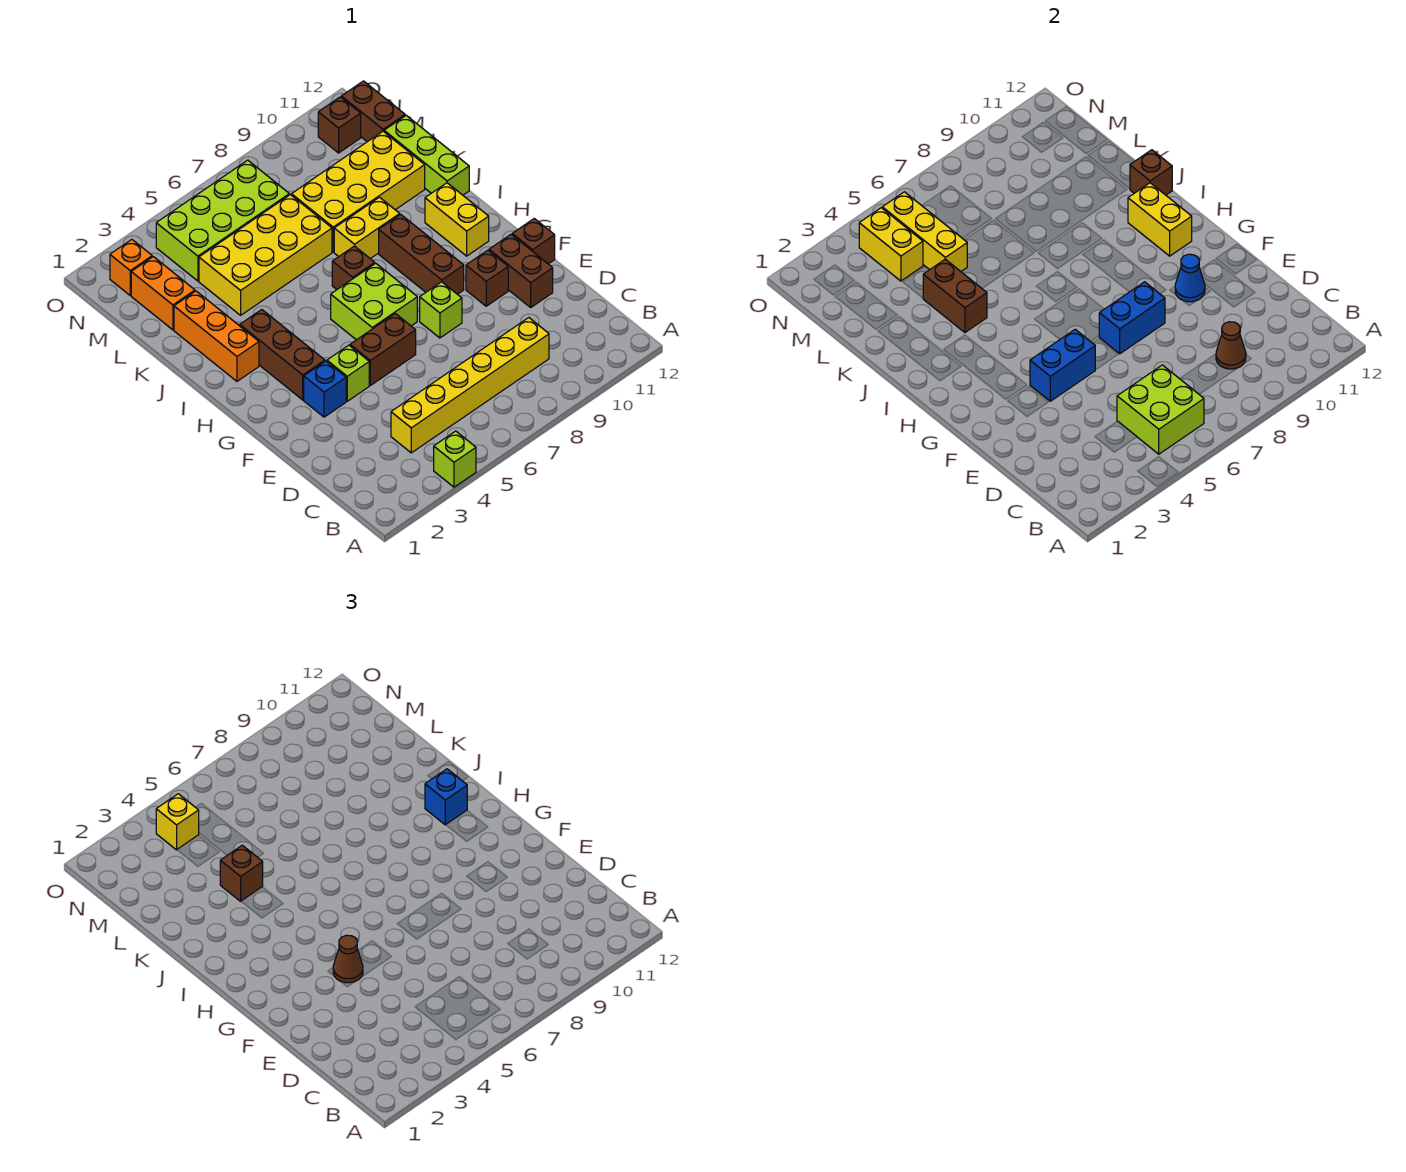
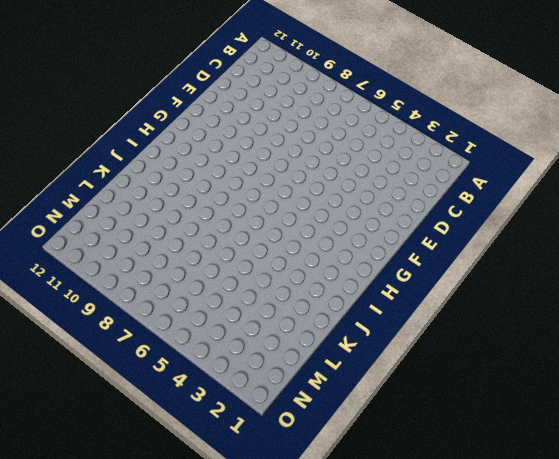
none -> lime brick A4 level 1
none -> yellow brick C4:C9 level 1
none -> brown brick E11:F11 level 1
none -> blue brick F3 level 1

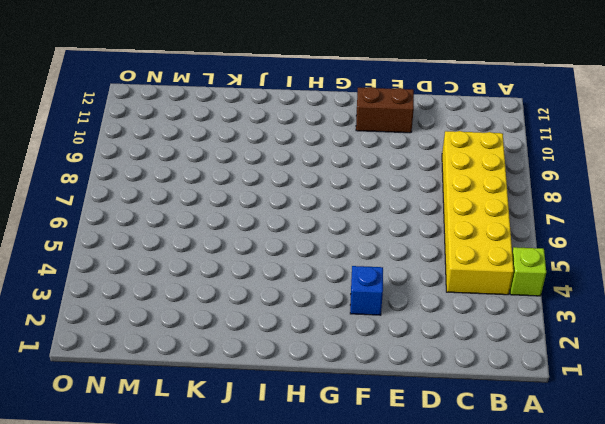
yellow brick B4:C9 level 1 -> yellow brick C4:C9 level 1
none -> lime brick F4 level 1
none -> brown brick F5:F6 level 1
none -> lime brick F8 level 1
none -> brown brick F10 level 1

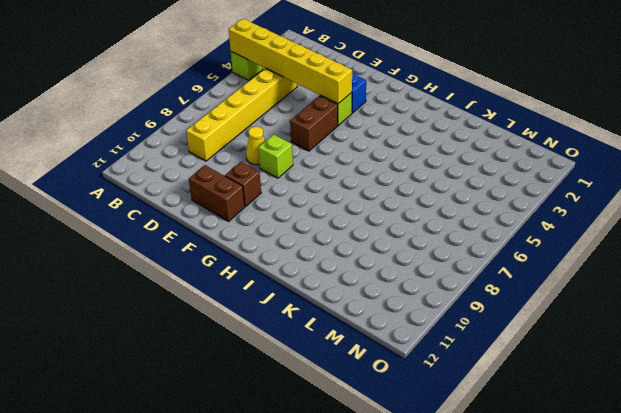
yellow brick A4:F4 level 2 -> blue brick F4:F5 level 2
yellow cone E8 level 1 -> none
none -> brown brick F12 level 1
none -> brown brick G3:I3 level 1
none -> lime brick G6:H7 level 1
none -> brown brick G9:I9 level 1

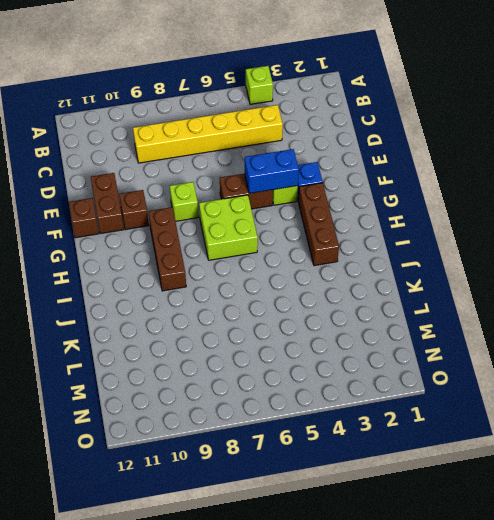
none -> yellow brick H11:I11 level 1
none -> orange brick I2:K2 level 1
none -> brown brick I7 level 1
none -> yellow brick J8:J9 level 1

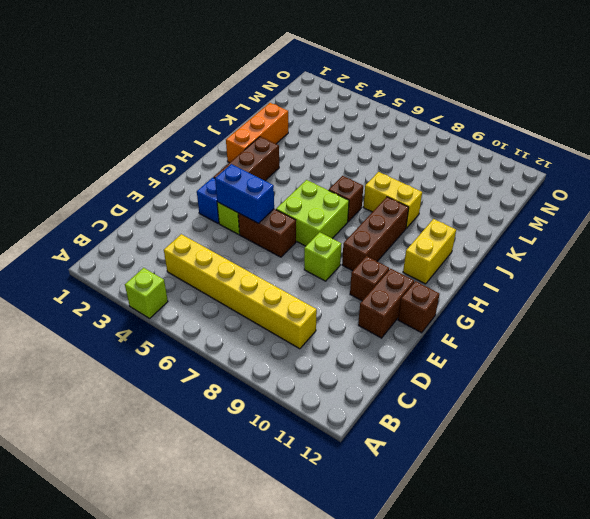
none -> lime brick J12:L12 level 1
none -> yellow brick K4:L7 level 1
none -> yellow brick K8:L11 level 1
none -> orange brick L2:M2 level 1

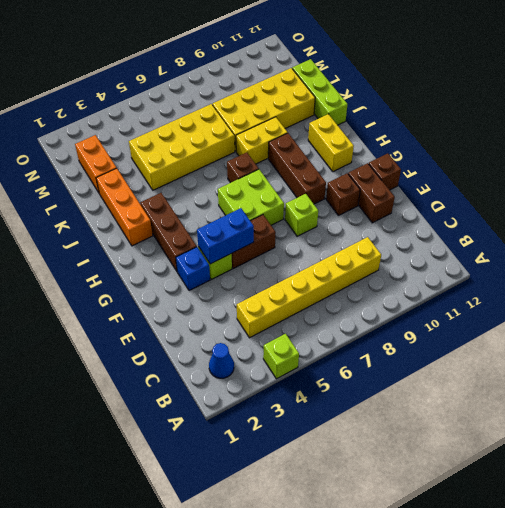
blue cone B2 level 1 -> blue cone F10 level 2
none -> lime brick M4:N7 level 1
none -> brown brick M12:N12 level 1
none -> orange brick N2 level 1
none -> brown brick N11 level 1

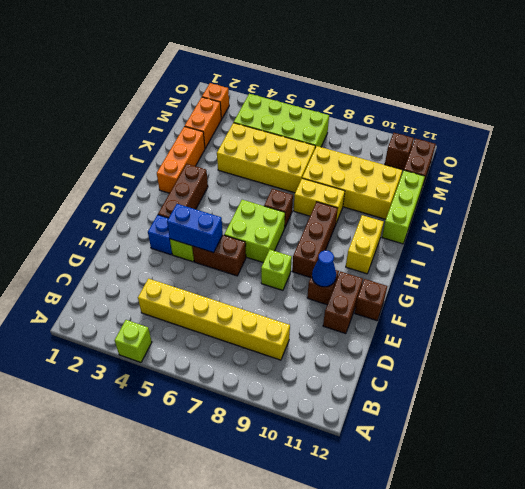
none -> lime brick B5:C6 level 2
none -> brown cone C9 level 2
none -> blue brick F7:F8 level 2
none -> yellow brick H11:I11 level 2

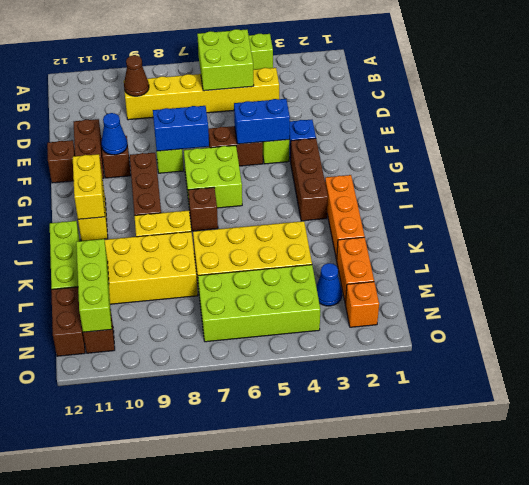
lime brick L11:N11 level 2 -> none
blue cone M3 level 1 -> none
none -> brown brick J4:K4 level 2
none -> brown brick J12 level 2
none -> yellow brick L5:N5 level 2
none -> yellow brick M4:N4 level 2

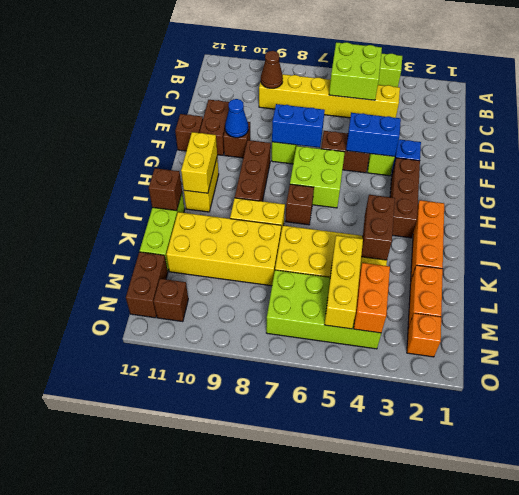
orange brick M4:N4 level 2 -> yellow brick M4:N4 level 2
none -> brown cone F4 level 3
none -> blue brick I11 level 3
none -> brown brick K4 level 3
none -> yellow brick N4 level 3

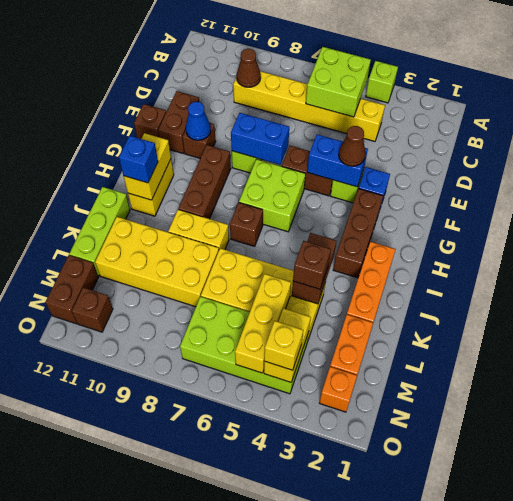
none -> brown brick J12 level 2

